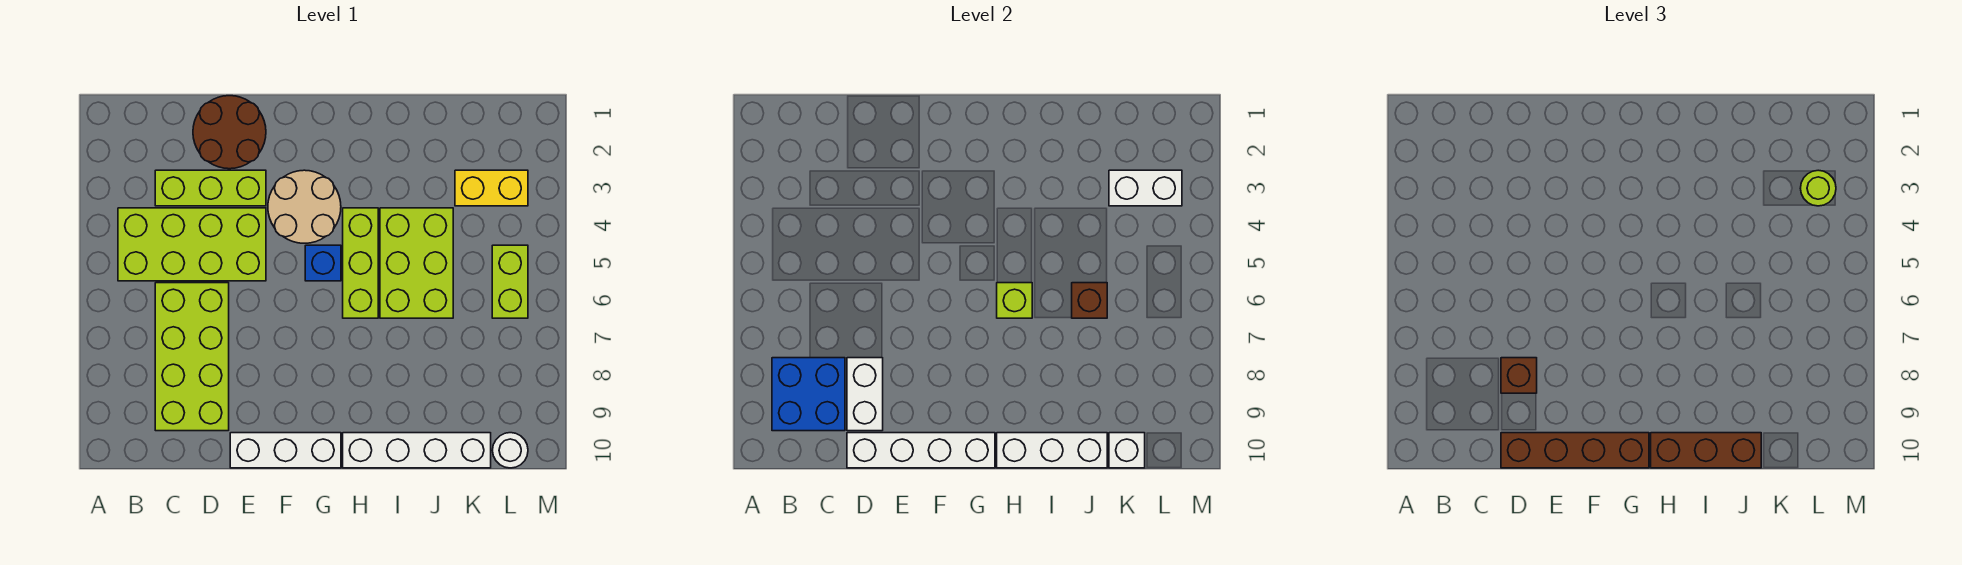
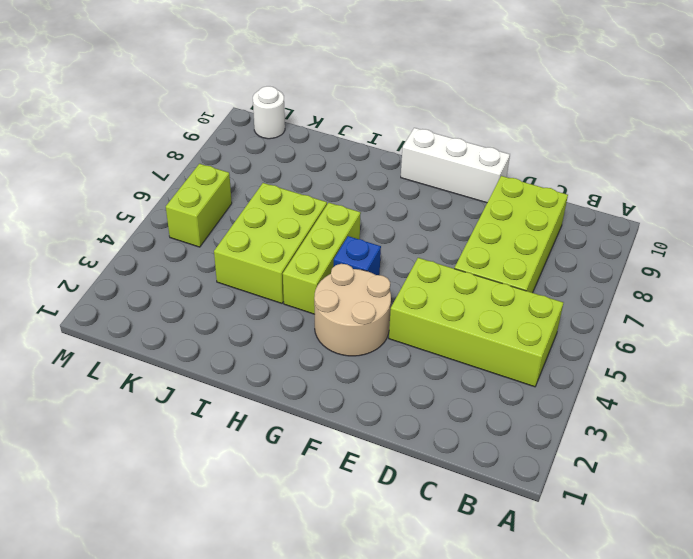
none -> lime brick C3:E3 level 1
none -> brown round brick D1:E2 level 1
none -> white brick H10:K10 level 1

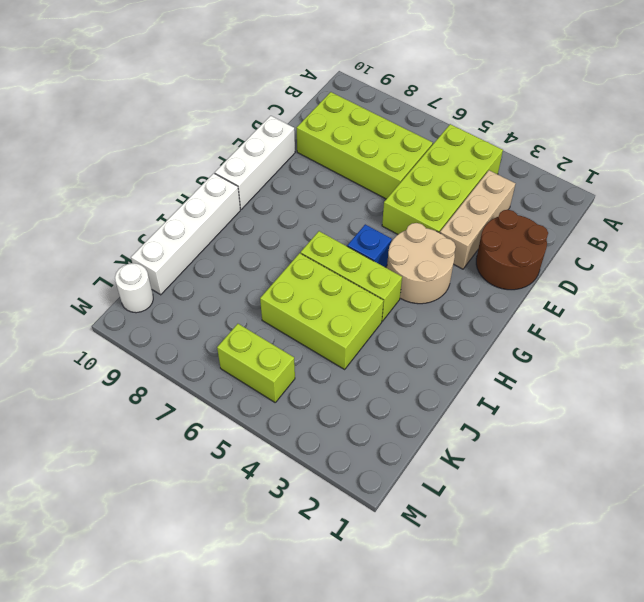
tan brick C3:E3 level 1 -> lime brick C3:E3 level 1
none -> yellow brick K3:L3 level 1
none -> blue brick B8:C9 level 2
none -> white brick D8:D9 level 2

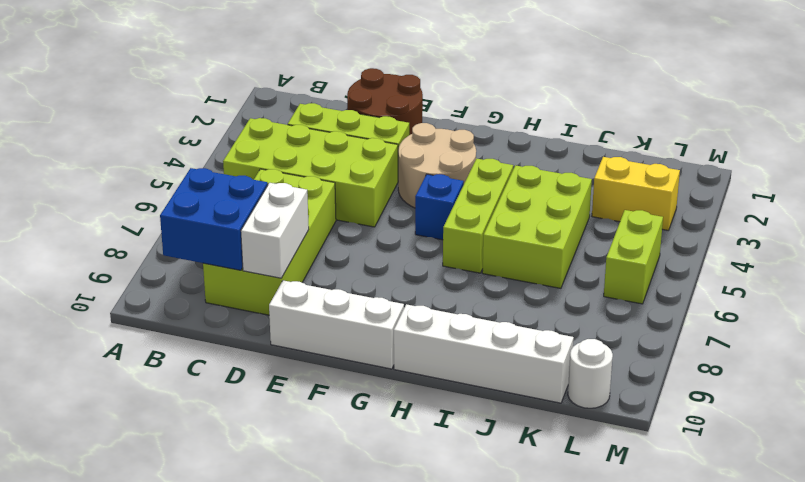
none -> white brick D10:G10 level 2
none -> lime brick H6 level 2
none -> white brick H10:J10 level 2

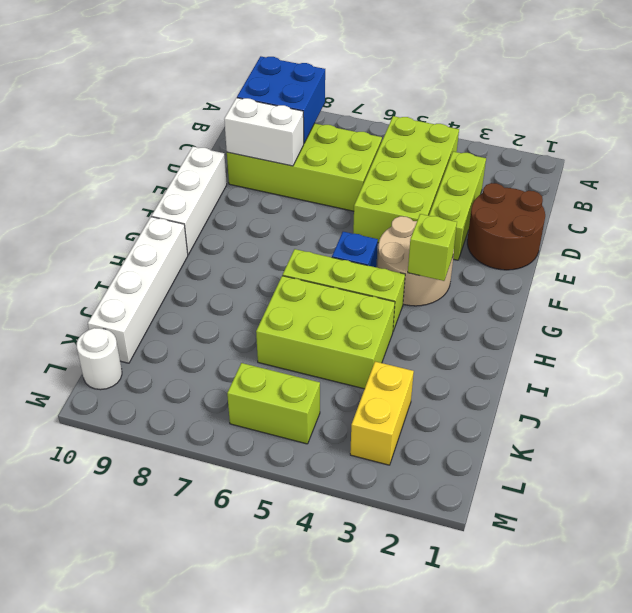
lime brick G3 level 2 -> lime brick H6 level 2
none -> white brick D10:G10 level 2
none -> white brick H10:J10 level 2
none -> brown brick J6 level 2

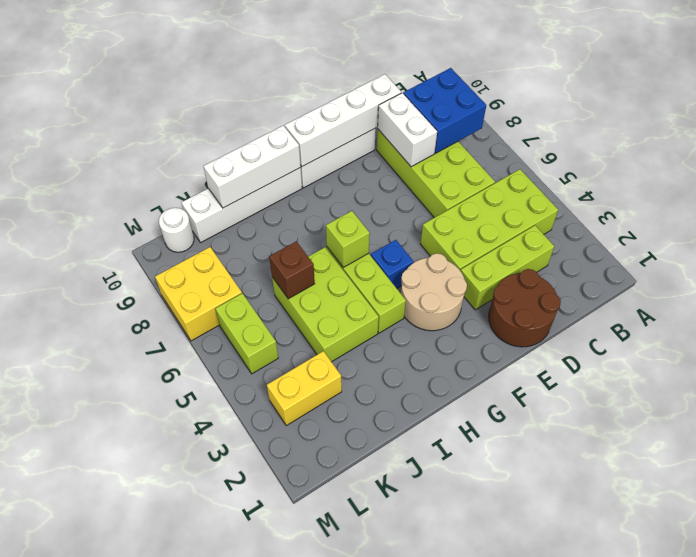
yellow brick L7:M8 level 1 -> none
none -> white brick K3:L3 level 2
none -> white brick K10 level 2
none -> brown brick D8 level 3

